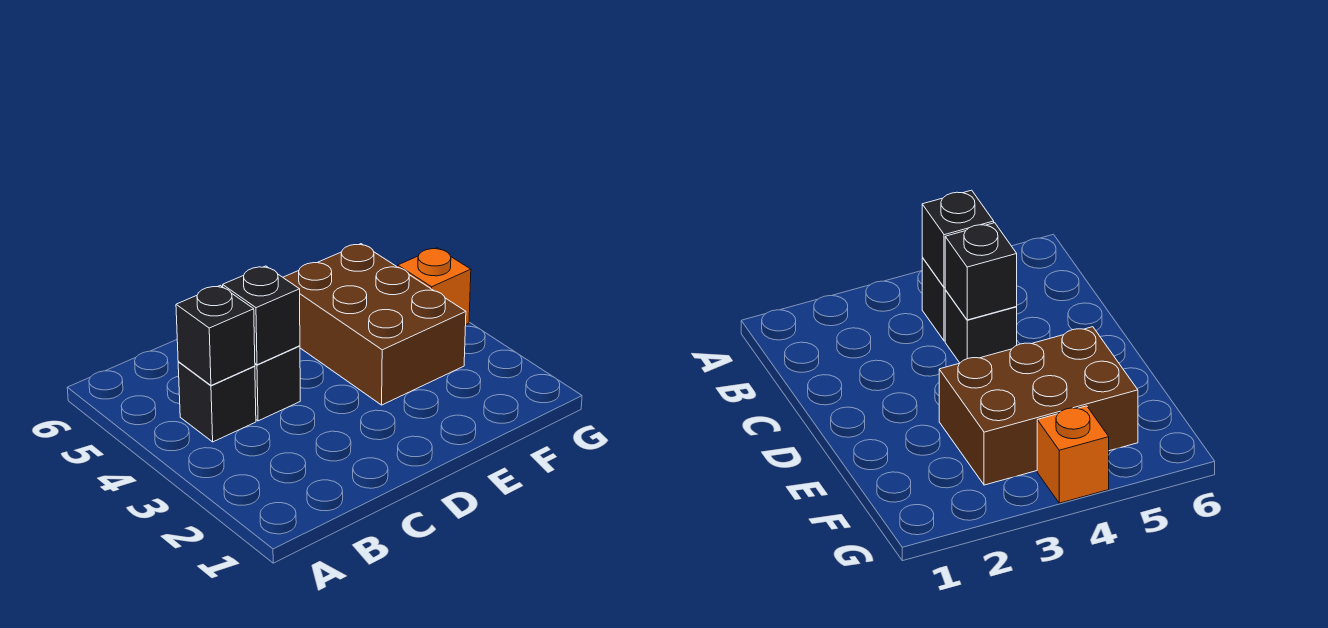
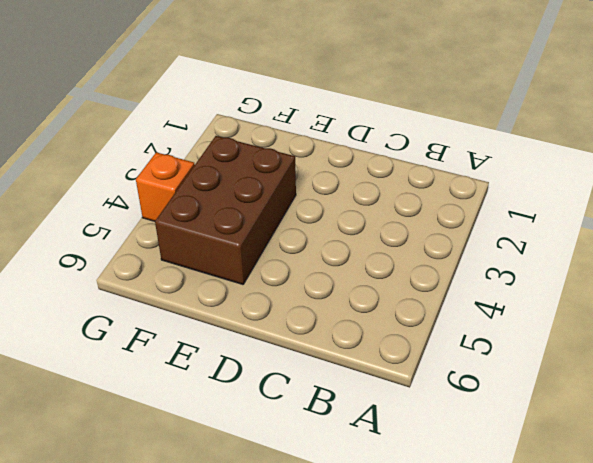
none -> black brick B4 level 1
none -> black brick C4 level 1

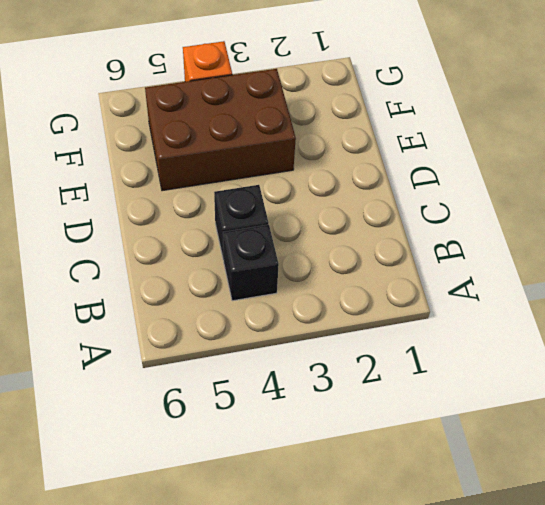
none -> black brick B4 level 2
none -> black brick C4 level 2

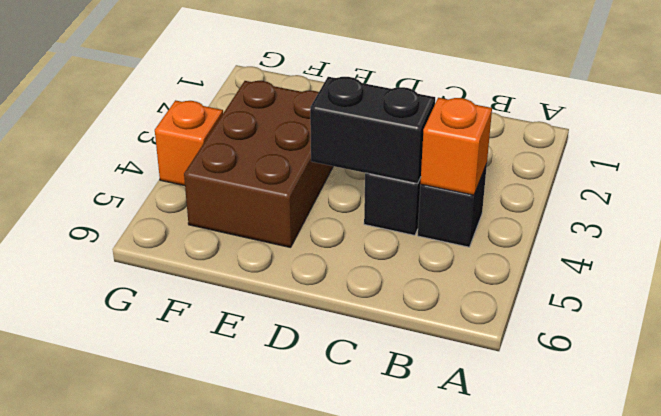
orange brick B4 level 2 -> black brick B4 level 2
black brick C4:D4 level 2 -> black brick C4 level 2

